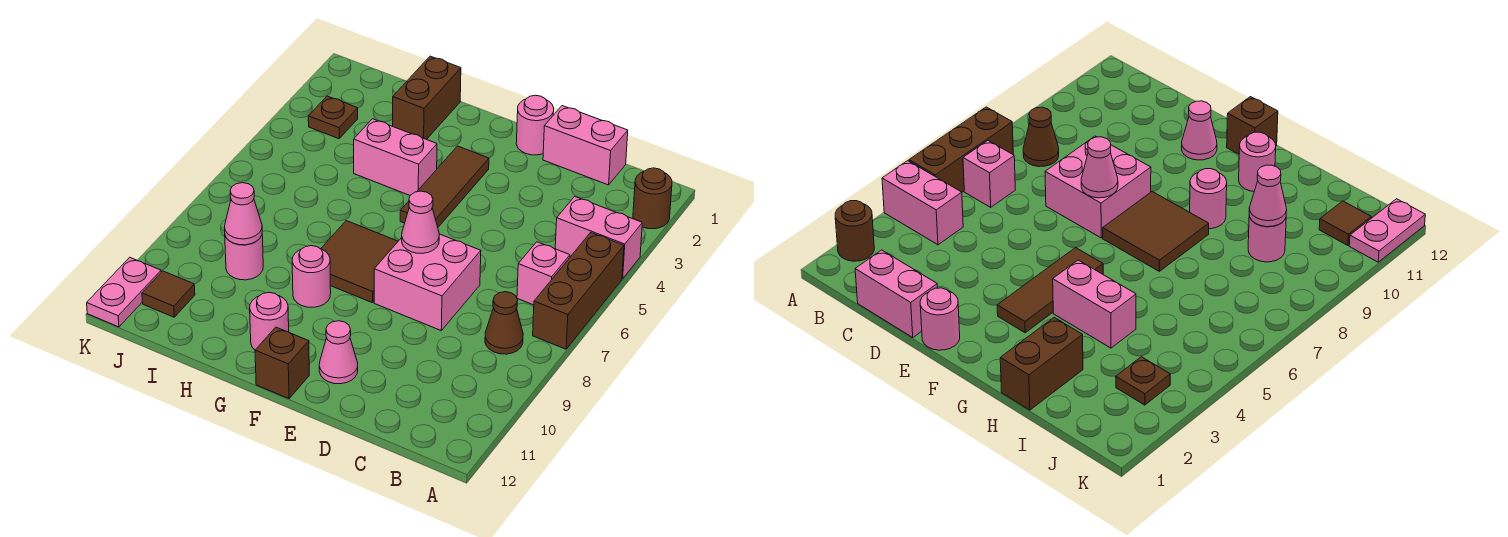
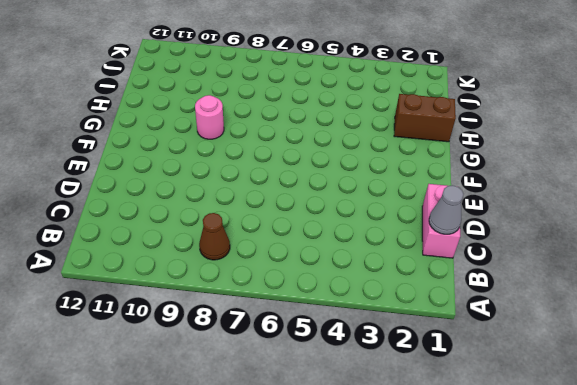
grey cone C1 level 2 -> none
none -> brown round brick A2 level 1
none -> pink brick A4:B4 level 1
none -> brown brick A5:A7 level 1

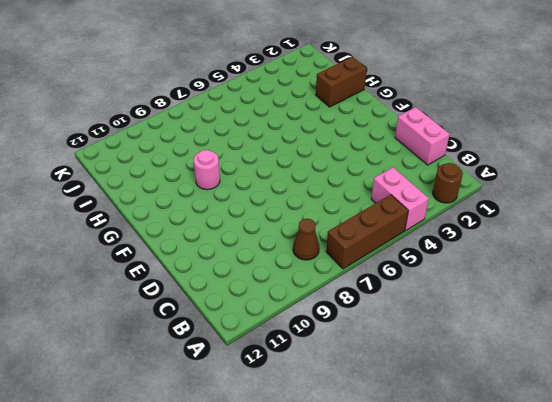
none -> pink brick B6 level 1
none -> pink brick D7:E8 level 1
none -> pink round brick E1 level 1

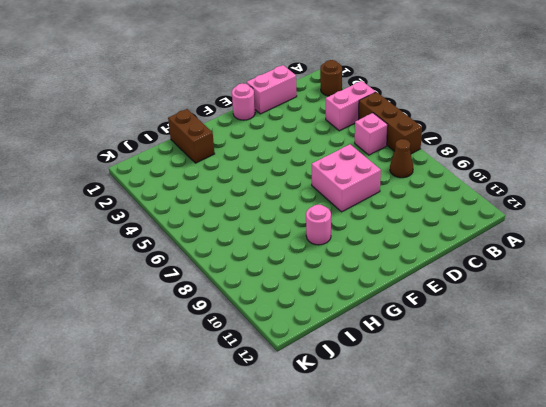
none -> pink cone E11 level 1
none -> brown tile F3:F5 level 1
none -> brown tile F7:G8 level 1

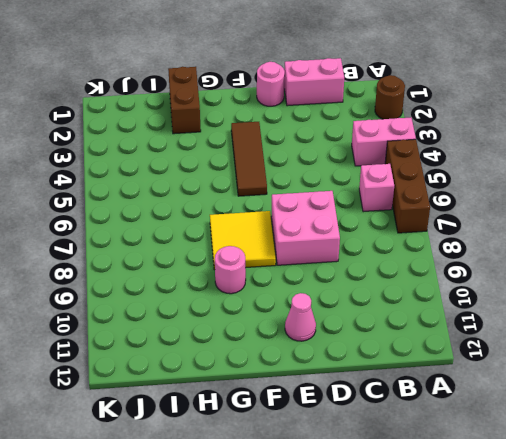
yellow tile F7:G8 level 1 -> brown tile F7:G8 level 1
none -> brown cone B8 level 1
none -> brown brick F12 level 1
none -> pink brick G4:H4 level 1

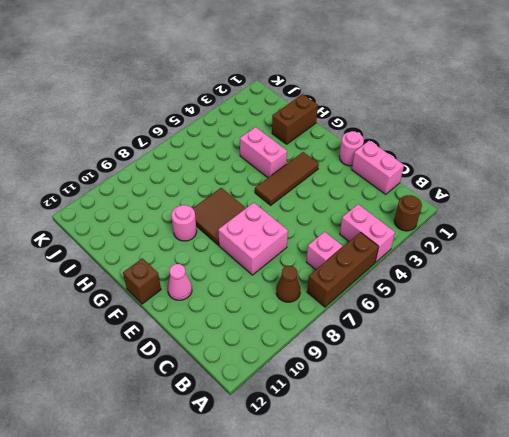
none -> pink round brick G11 level 1
none -> pink round brick I9 level 1
none -> brown plate J3 level 1

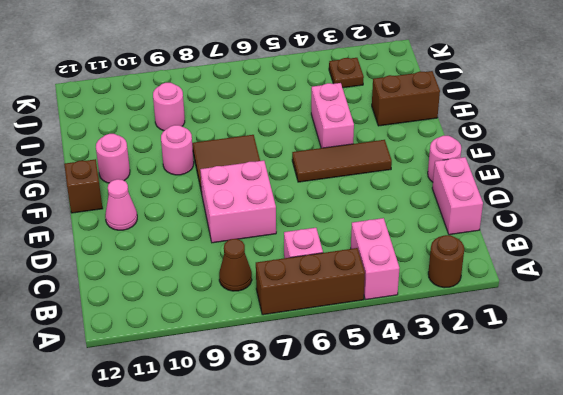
none -> brown tile J11 level 1
none -> pink plate K11:K12 level 1
none -> pink cone E7 level 2

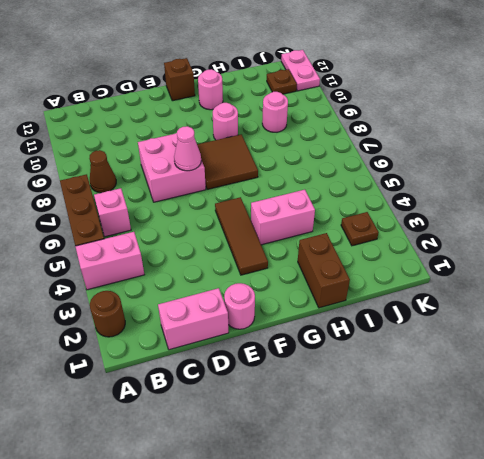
brown plate J11 level 1 -> brown tile J11 level 1
none -> pink cone E11 level 1
none -> pink cone I9 level 2

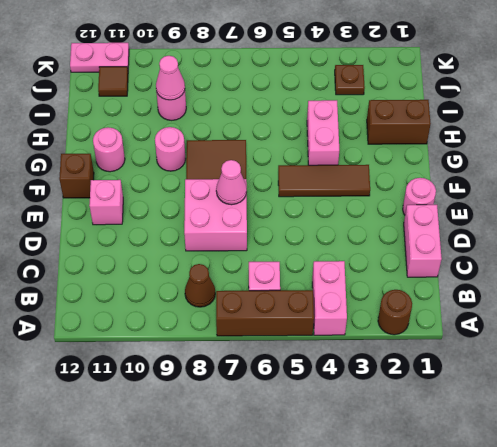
pink brick E11 level 1 -> pink cone E11 level 1

